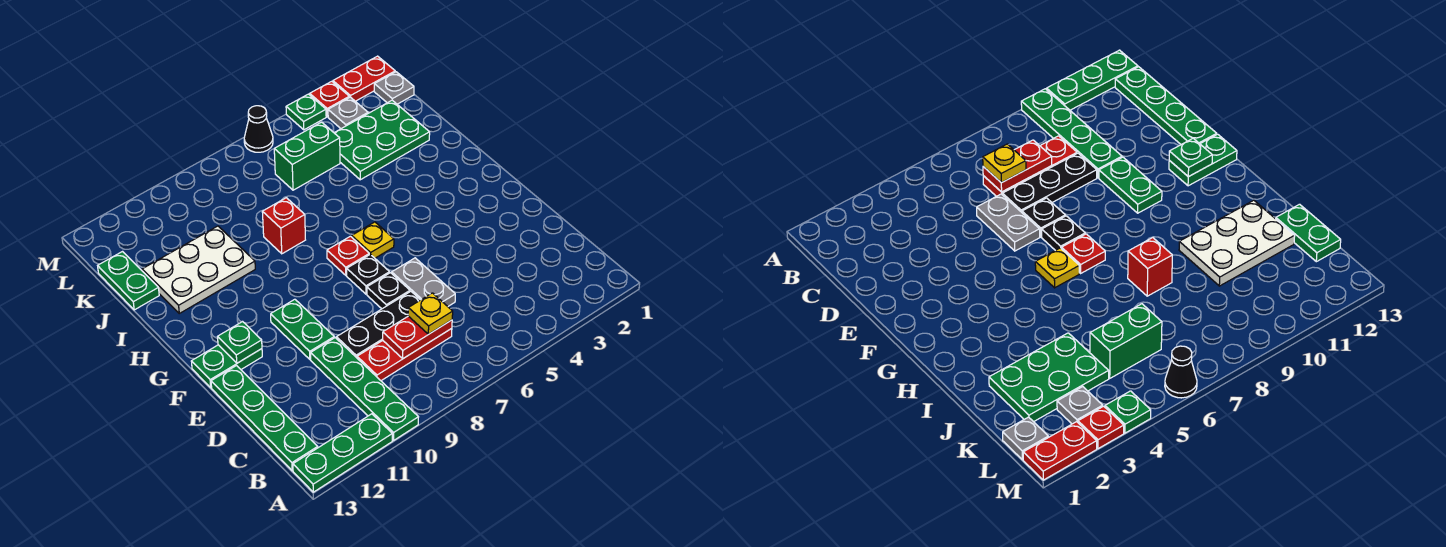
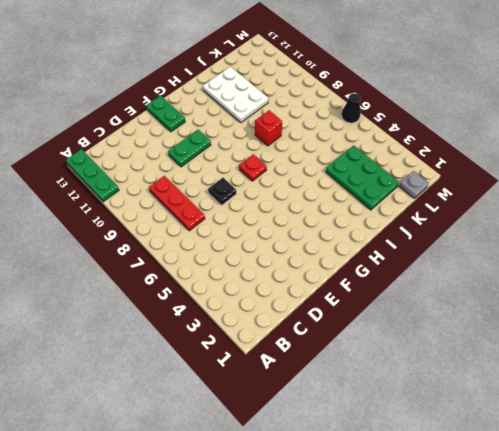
none -> green plate A10:D10 level 1
none -> green plate B13:E13 level 1
none -> grey plate D6:E6 level 1

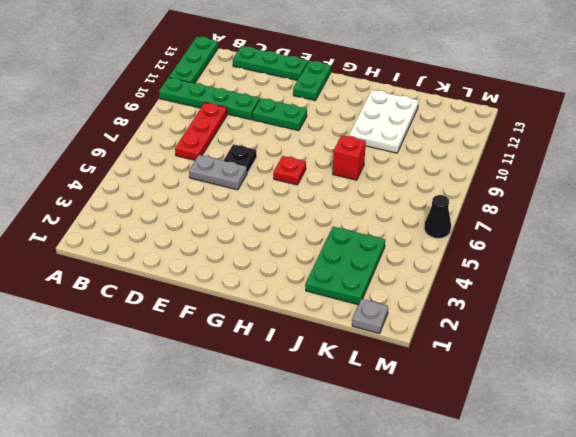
green plate C13:E13 level 1 -> green plate B13:E13 level 1
none -> black plate D7:D9 level 1
none -> black plate F7 level 1
none -> yellow plate G6 level 1

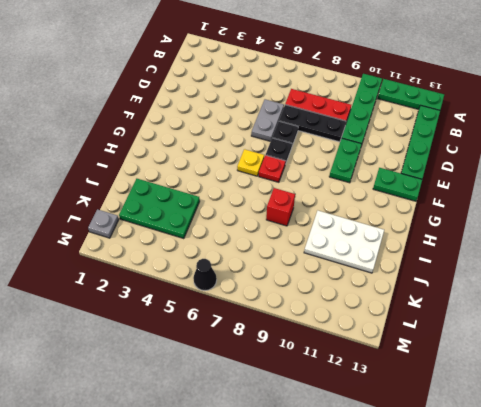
none -> green plate J13:K13 level 1
none -> green brick K5:K6 level 1
none -> grey plate L3 level 1

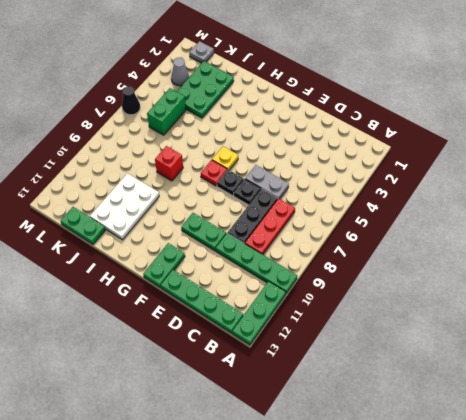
grey cone L3 level 1 -> grey plate L3 level 1
none -> red plate M1:M2 level 1
none -> red plate M3 level 1
none -> green plate M4 level 1

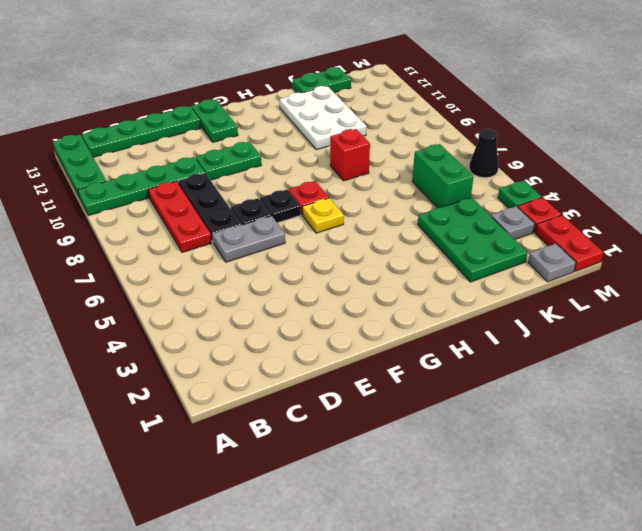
none -> red plate C7:C8 level 2
none -> green plate F12 level 2
none -> yellow plate C7 level 3

